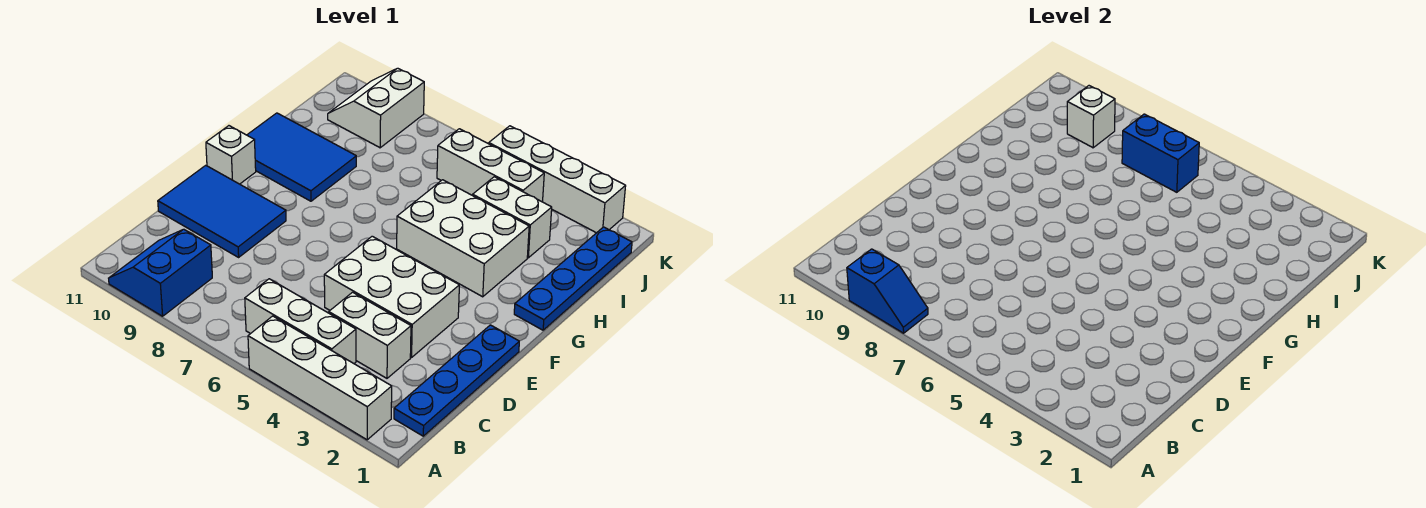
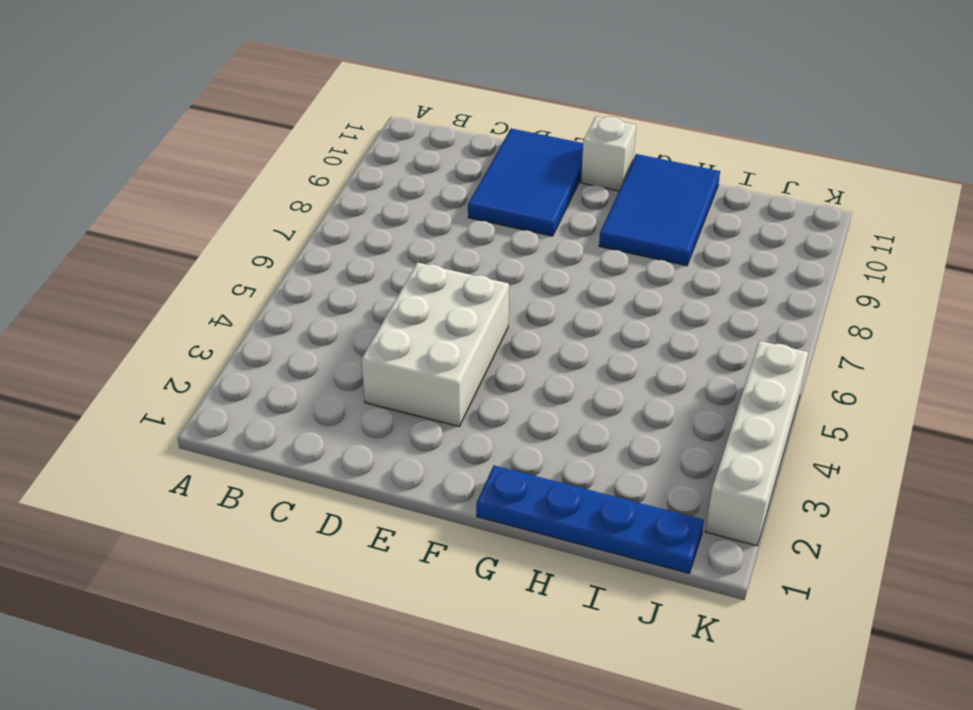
none -> white brick A2:A5 level 1
none -> blue slope A9:B10 level 1 top 9
none -> blue plate B1:E1 level 1

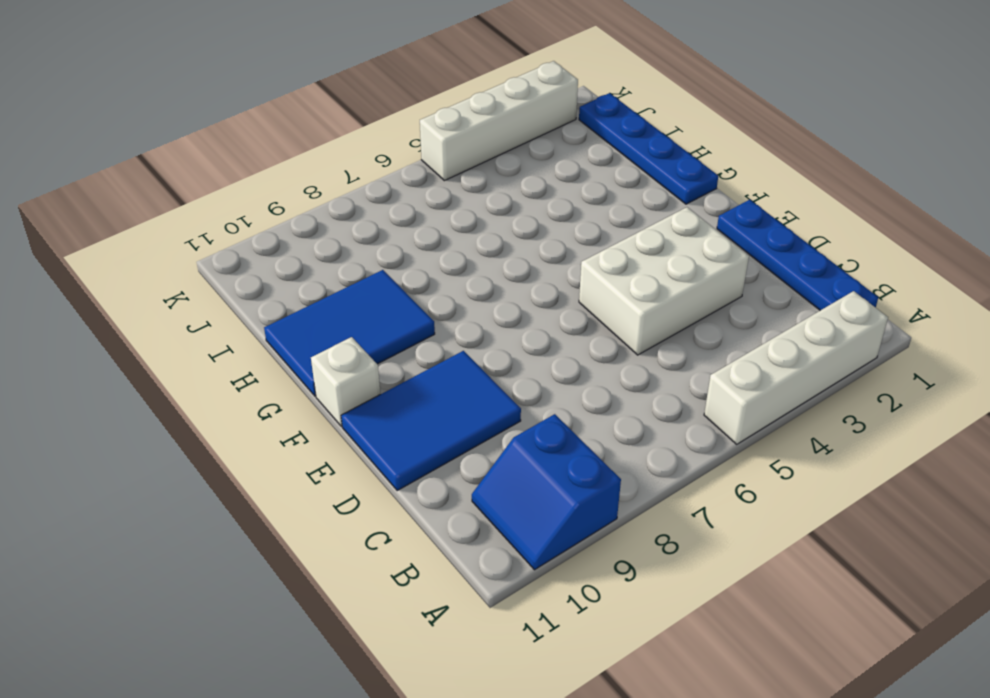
none -> white brick B4:B6 level 1
none -> white brick C3:C4 level 1
none -> white brick G3:H5 level 1

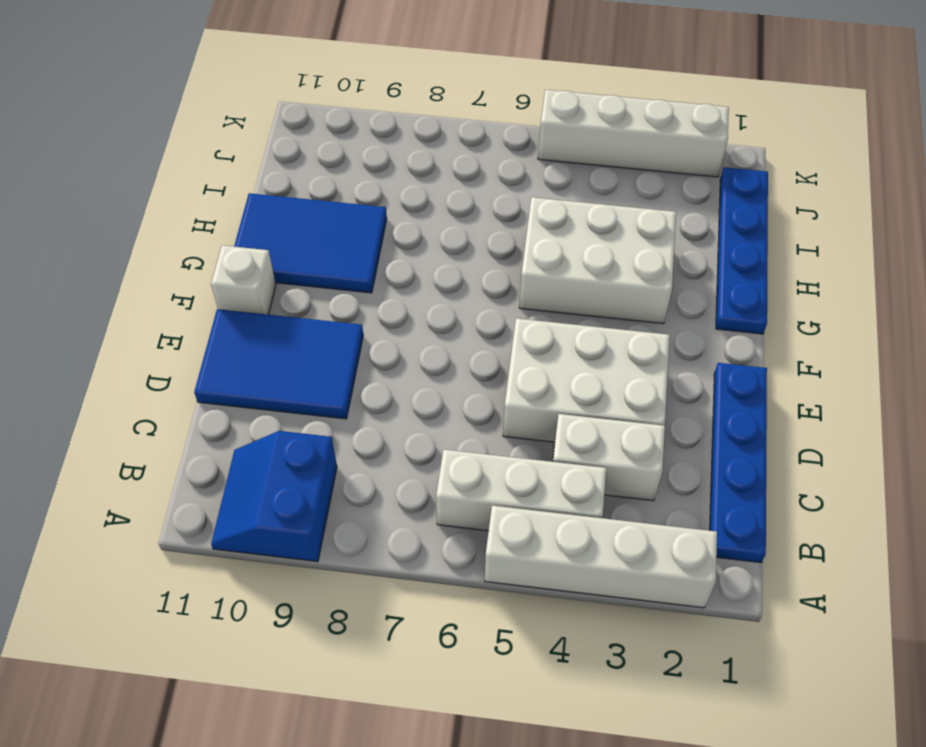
none -> white brick I3:I4 level 1
none -> white brick J4:J6 level 1
none -> white slope J9:K10 level 1 top 9

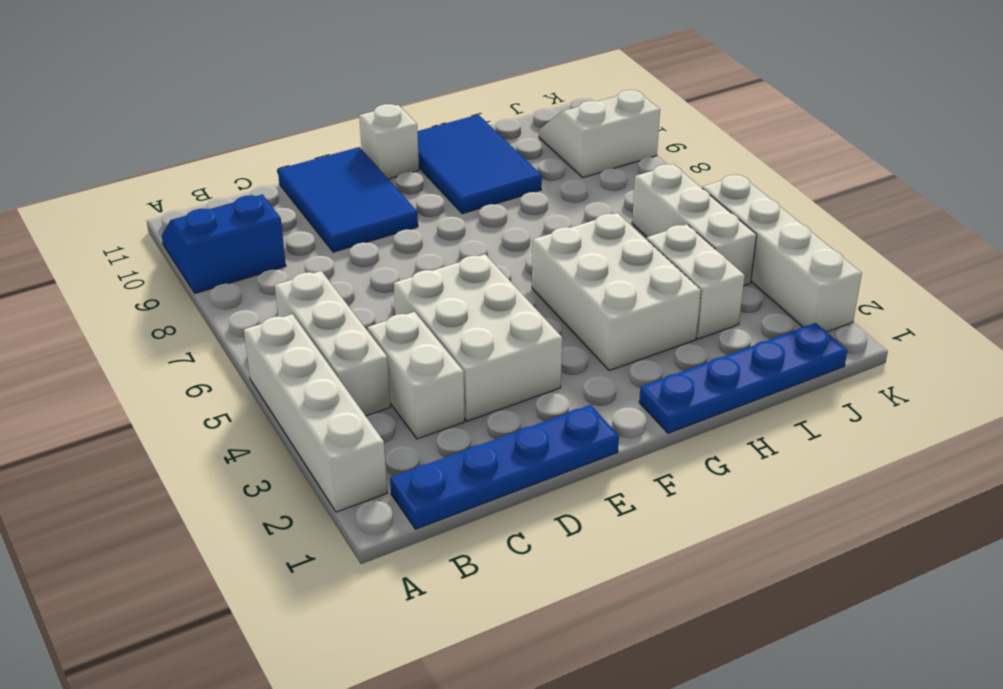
none -> blue slope A8:A9 level 2 top 9
none -> blue brick J6:J7 level 2
none -> white brick J9 level 2

